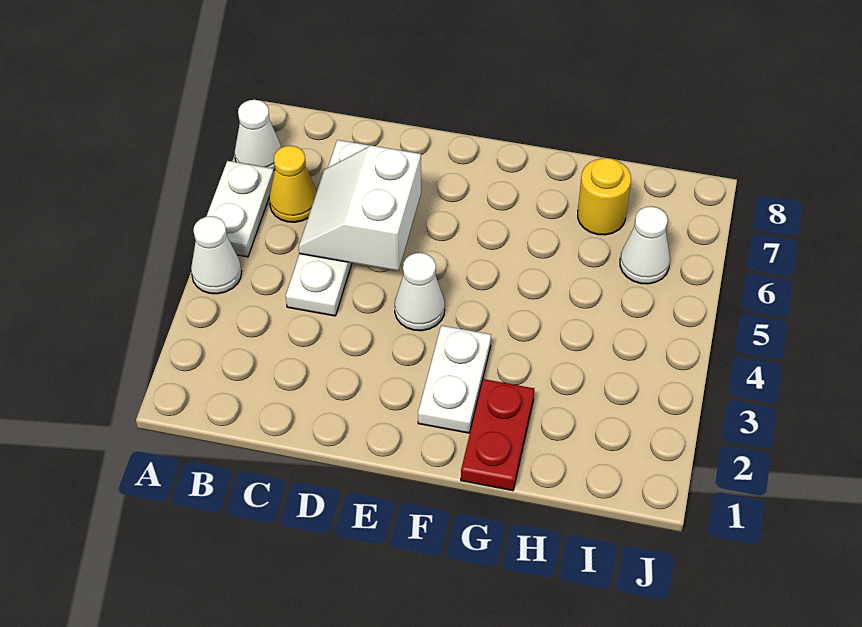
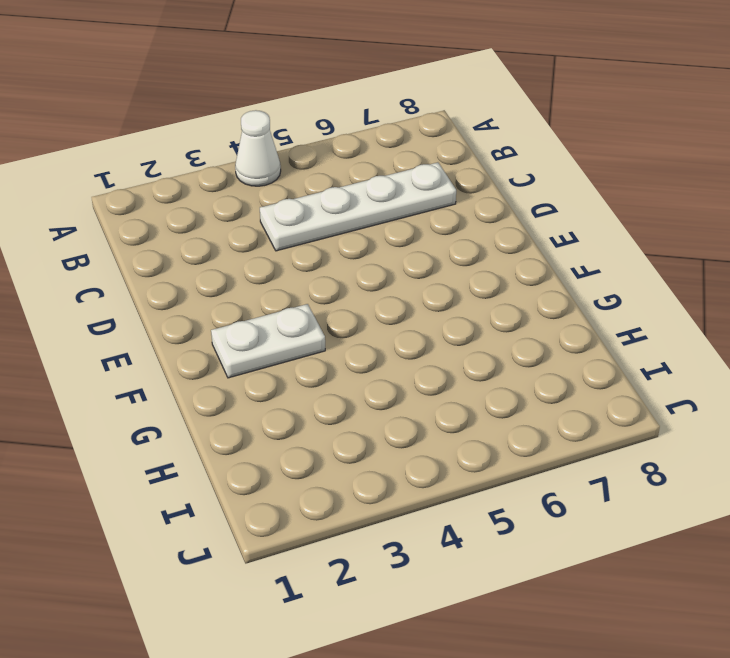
none -> white plate A5:A6 level 1
none -> white cone A7 level 1

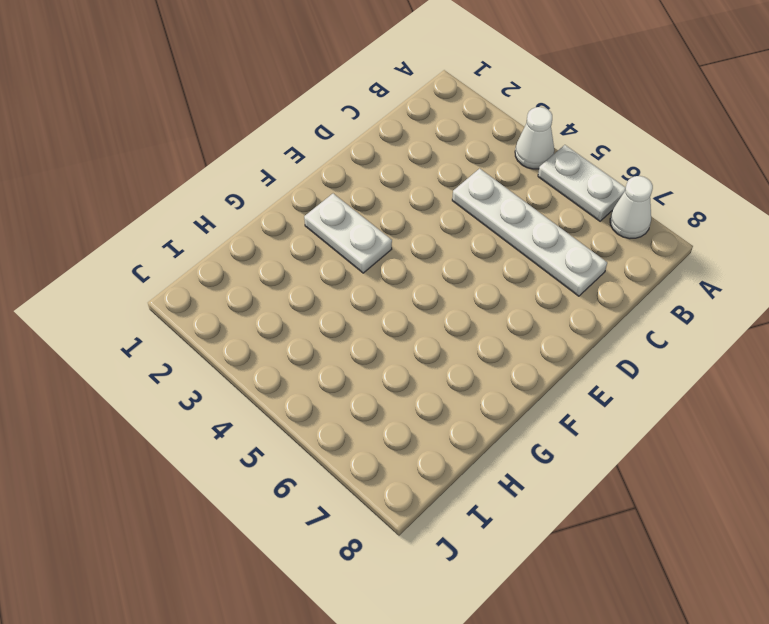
none -> yellow cone B6 level 1
none -> white cone E4 level 1

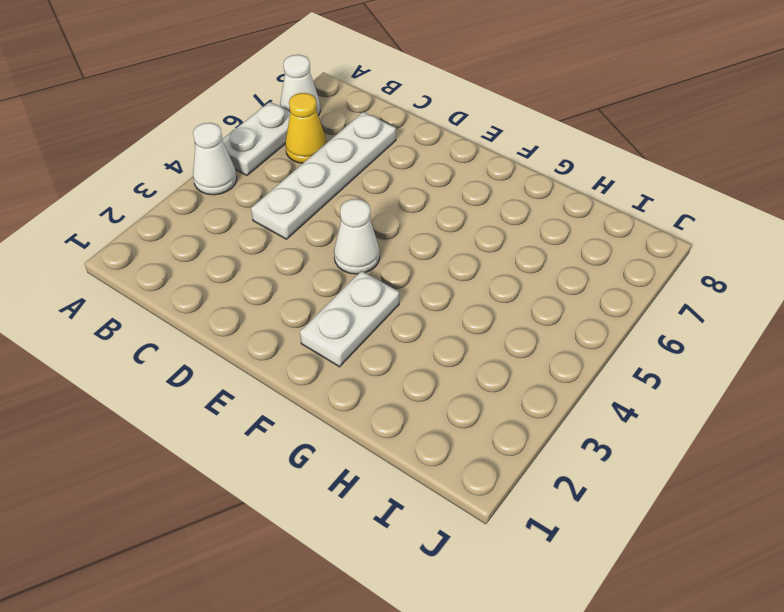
none -> red plate G1:G2 level 1
none -> yellow round brick H7 level 1

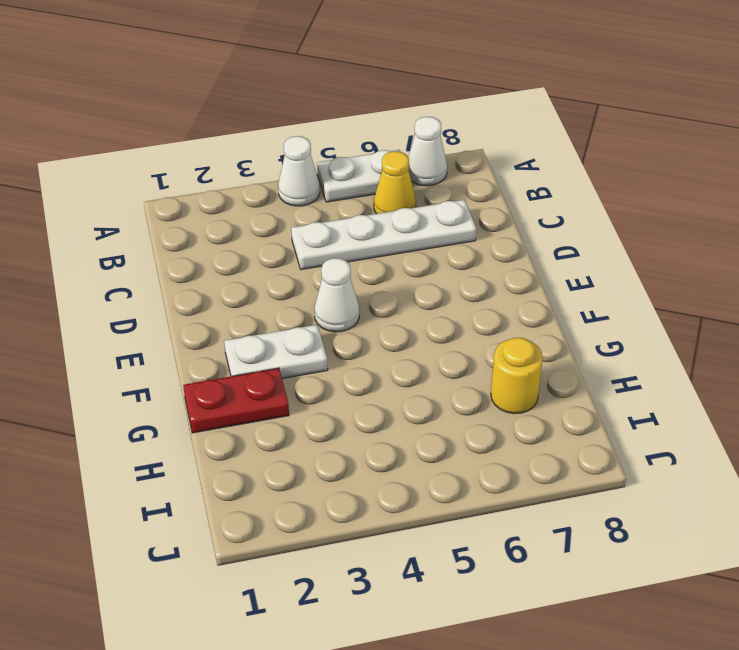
none -> white cone I6 level 1
none -> white slope C5:D6 level 2 top D

